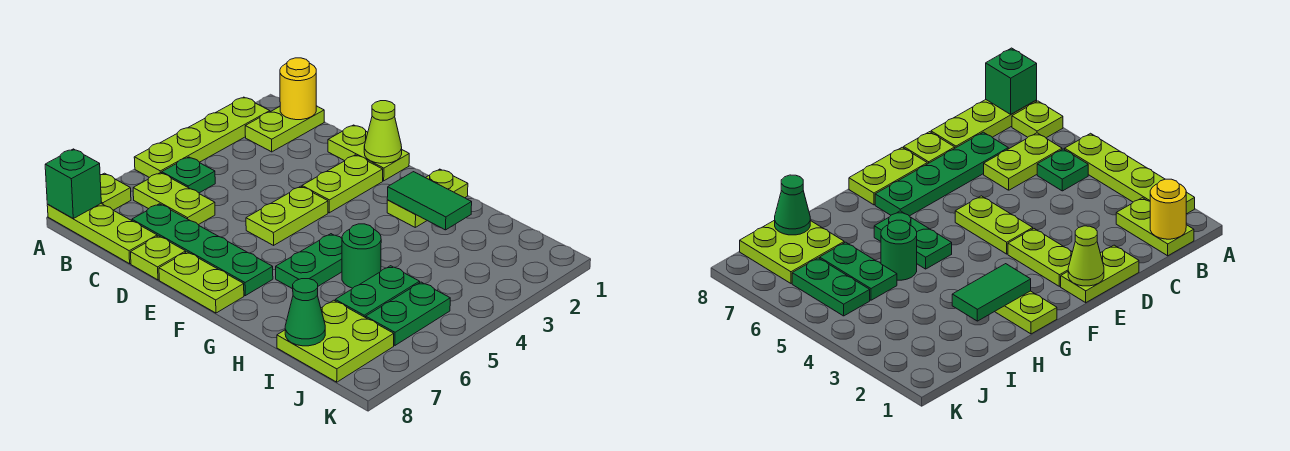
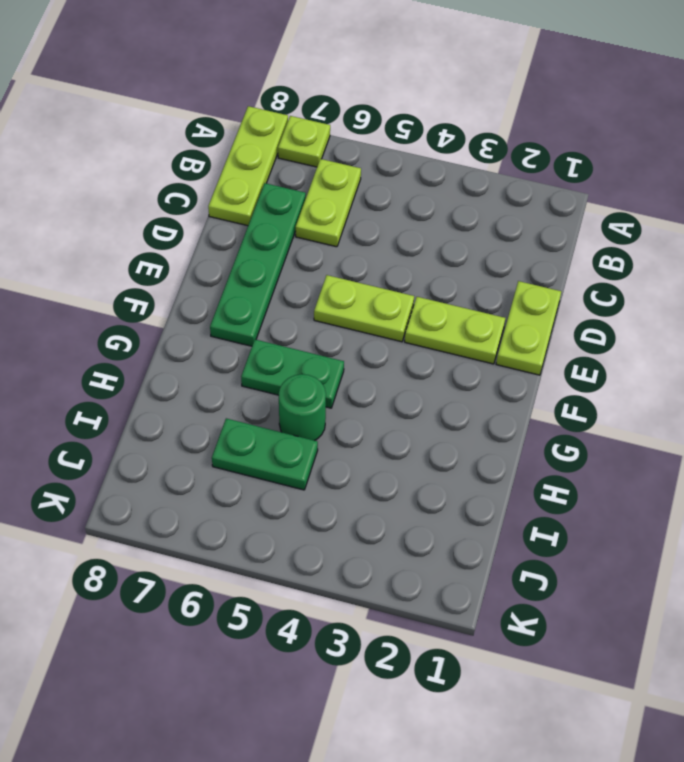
none -> lime plate A2:A5 level 1
none -> lime plate B1:B2 level 1
none -> green plate B5 level 1

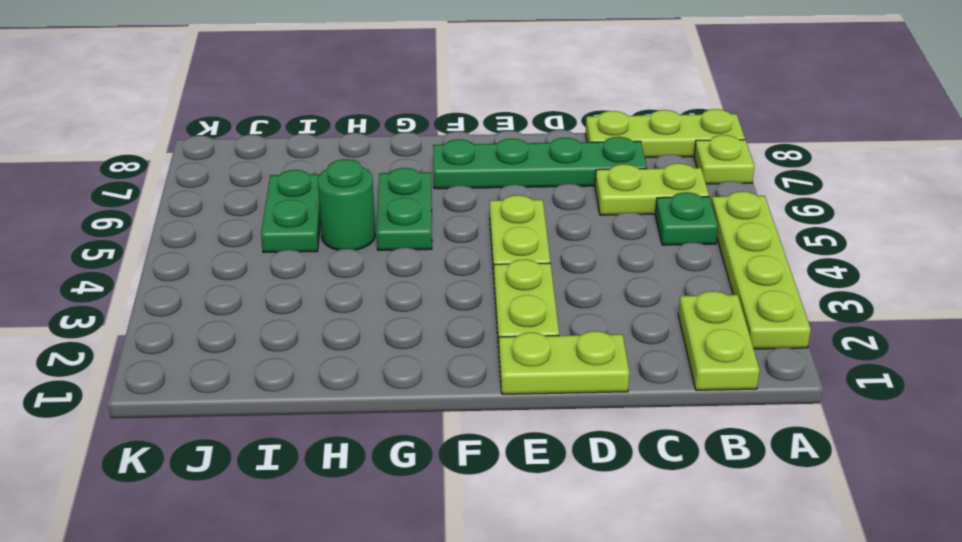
none -> lime plate D8 level 1
none -> lime plate E8:F8 level 1
none -> lime plate G1:G2 level 1

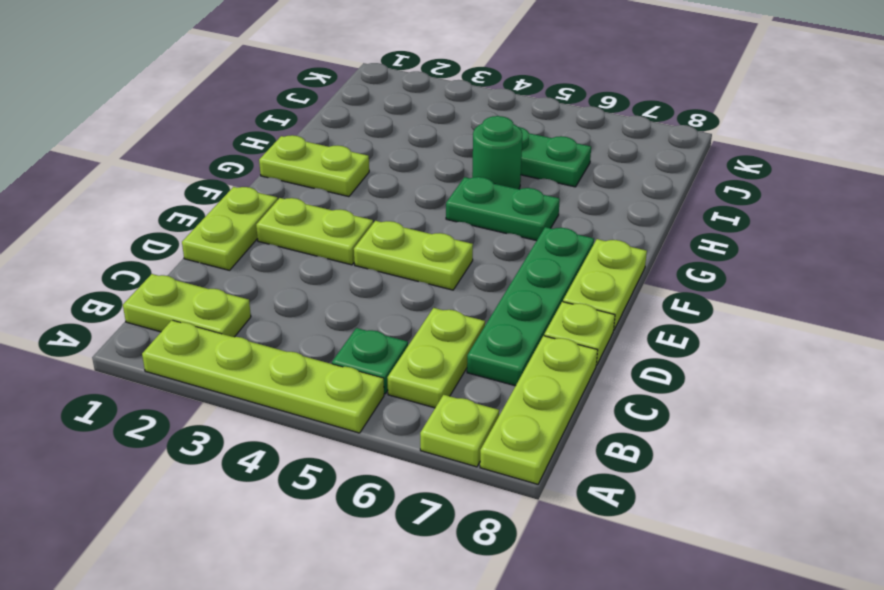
none -> lime plate I7:J8 level 1
none -> green plate J5:J6 level 1
none -> green brick A8 level 2

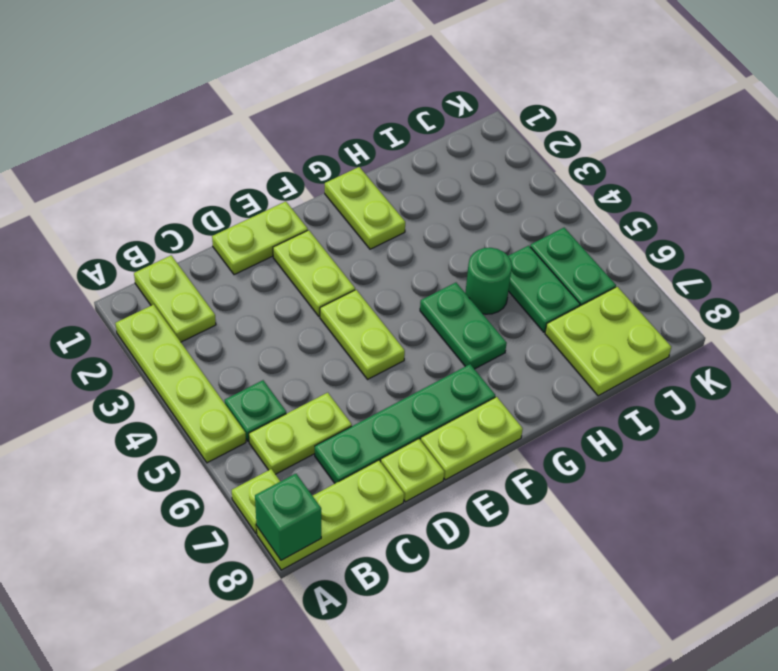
none -> yellow round brick B1 level 2
none -> lime cone E1 level 2
none -> green tile G2:H2 level 2

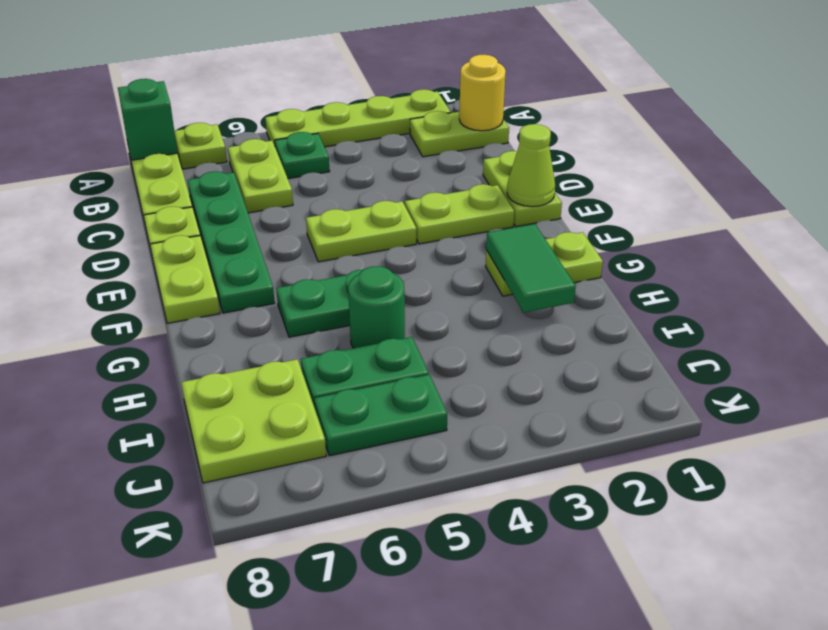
none -> green cone I8 level 2

